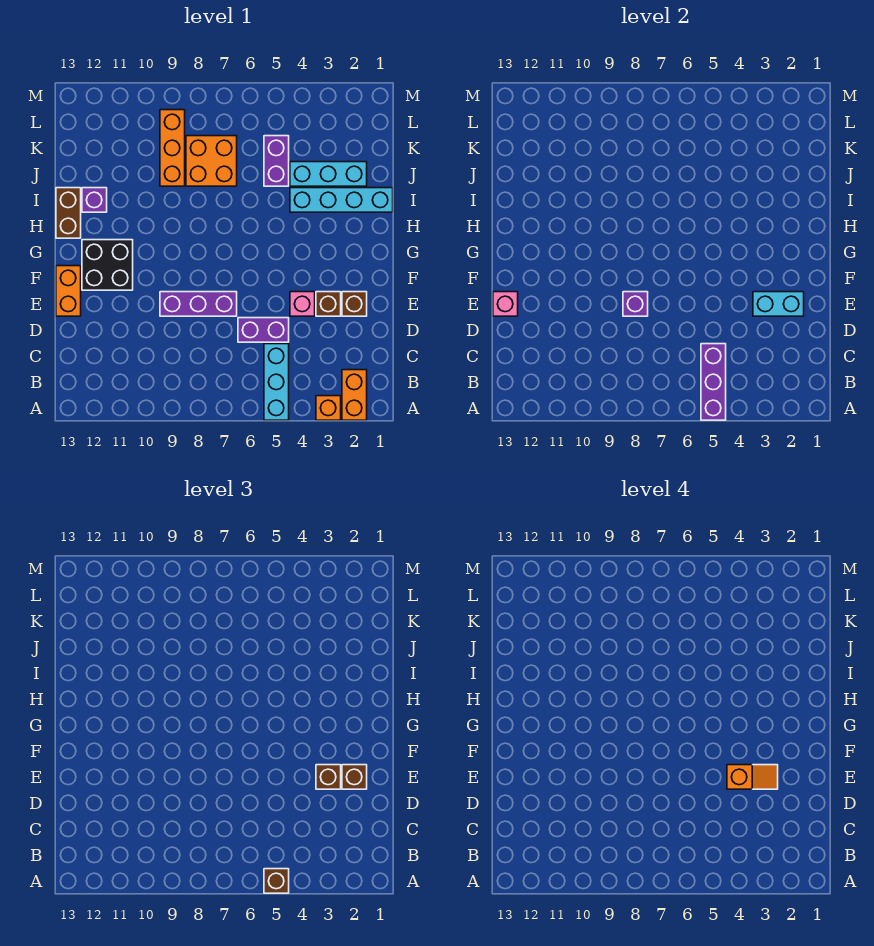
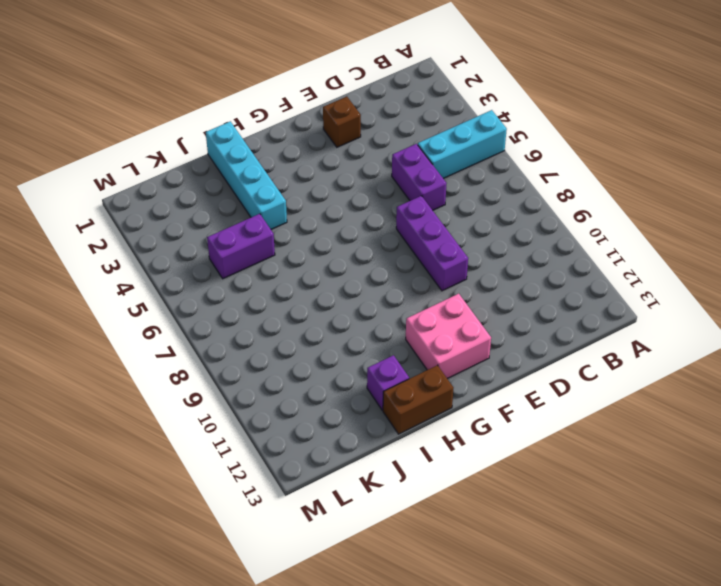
pink brick F11:G12 level 1 -> black brick F11:G12 level 1
none -> orange brick A2:B2 level 1
none -> orange brick A3 level 1
none -> brown brick E3 level 1

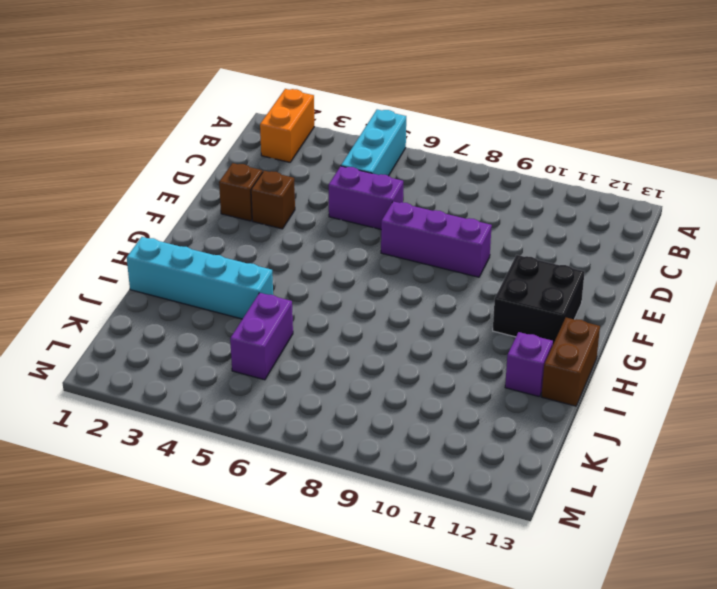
none -> orange brick A3 level 1
none -> pink brick E4 level 1
none -> orange brick E13:F13 level 1

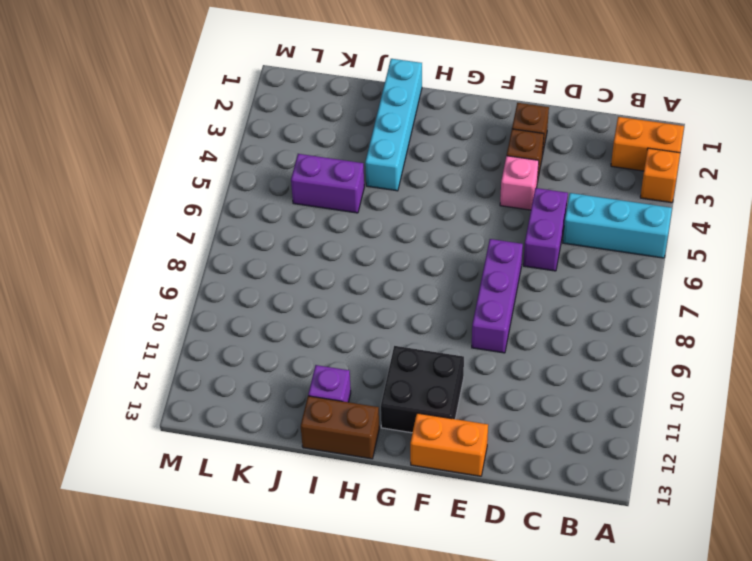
none -> cyan brick J2:J4 level 1
none -> orange brick J7:K8 level 1
none -> orange brick J9:L9 level 1

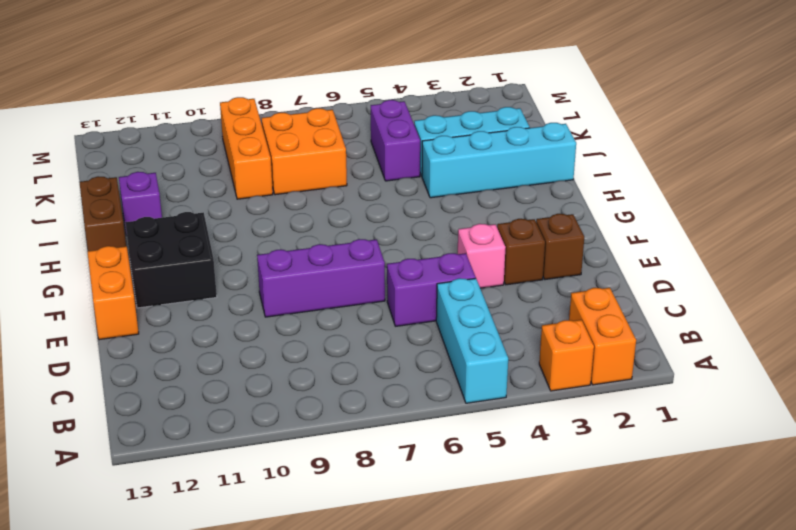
none -> purple brick A5:C5 level 2
none -> cyan brick E2:E3 level 2
none -> purple brick E8 level 2

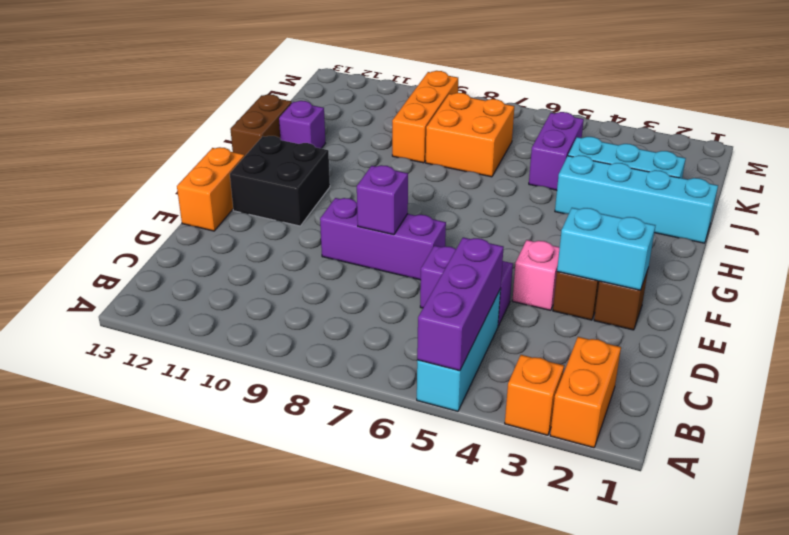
none -> pink brick E13 level 2
none -> brown brick A5 level 3
none -> brown brick E2 level 3

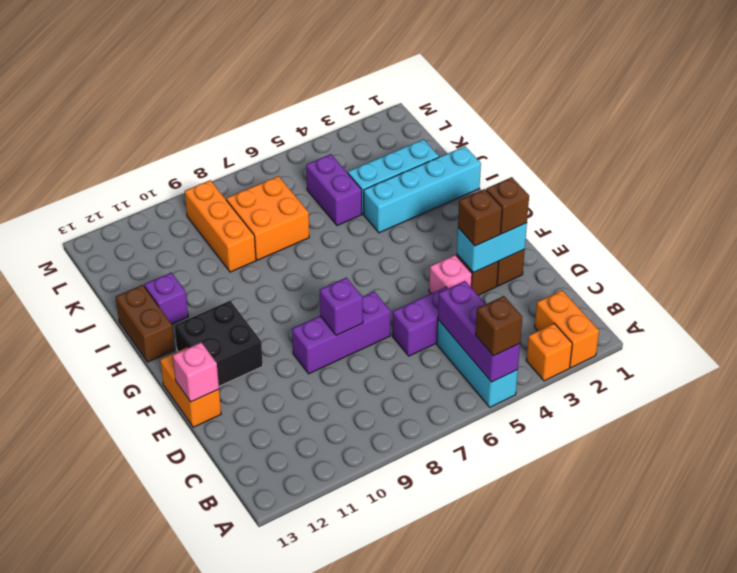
none -> orange slope E3:E4 level 4 top 4

